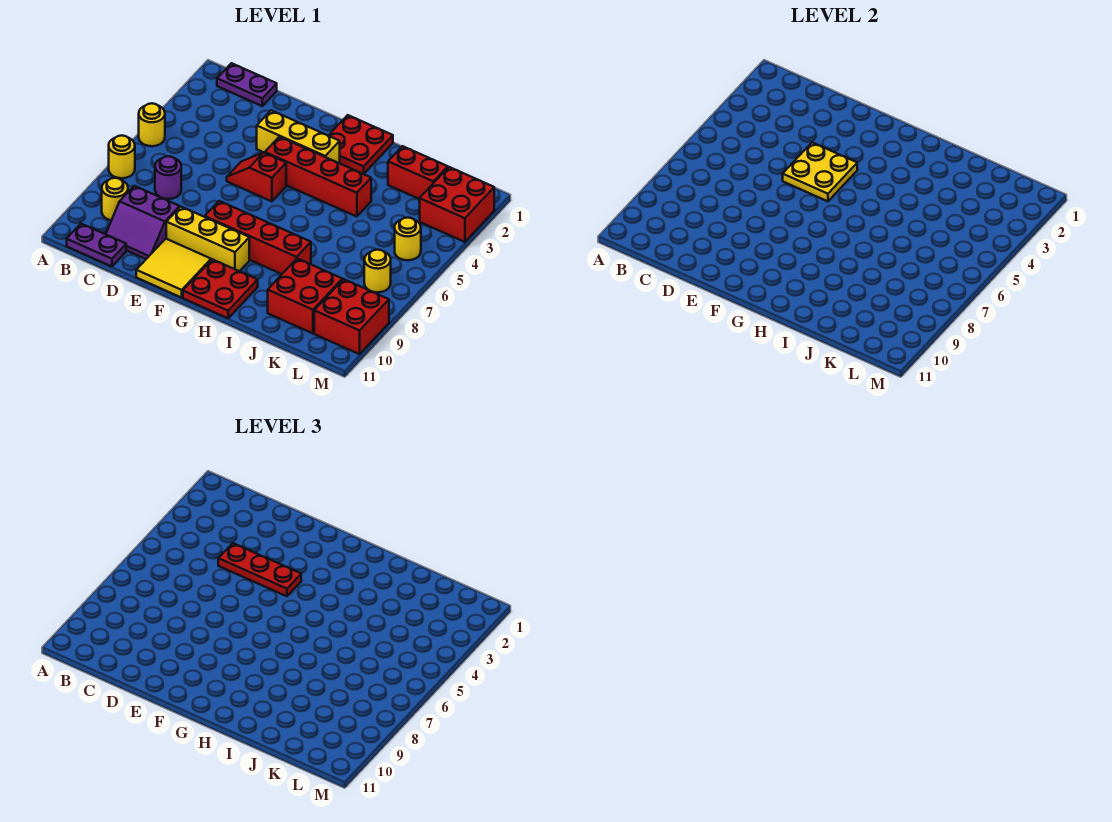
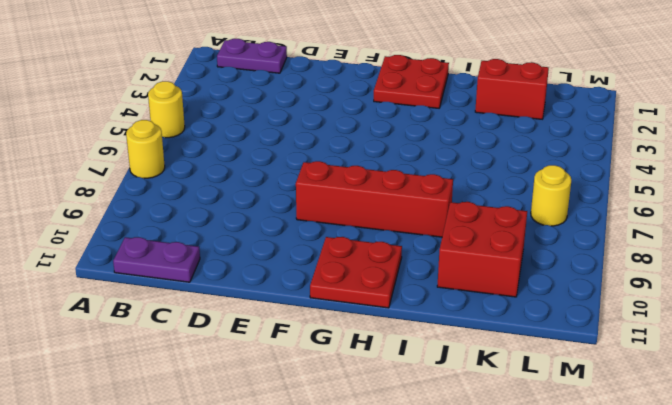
none -> yellow round brick B9 level 1
none -> purple round brick C7 level 1
none -> purple slope C9:D10 level 1 top 9

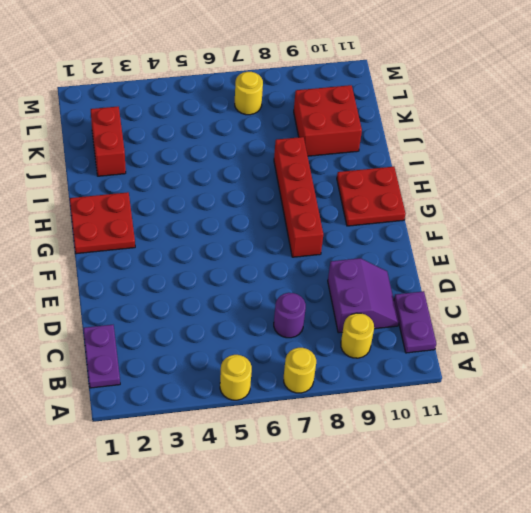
none -> yellow brick E3:G3 level 1
none -> red slope E5:F5 level 1 top F
none -> yellow brick E9:G9 level 1

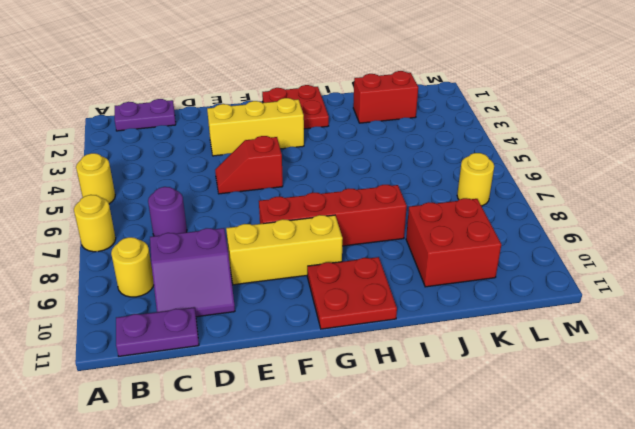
none -> yellow tile E10:F11 level 1
none -> red brick F4:I4 level 1
none -> red brick L2:M3 level 1

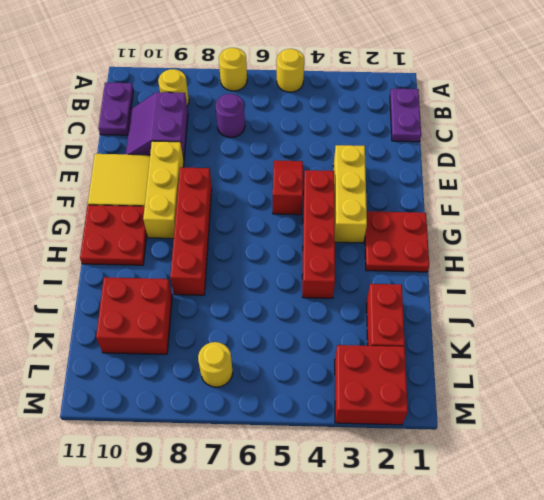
none -> yellow round brick L5 level 1
none -> red brick L9:M10 level 1
none -> yellow plate E4:F5 level 2

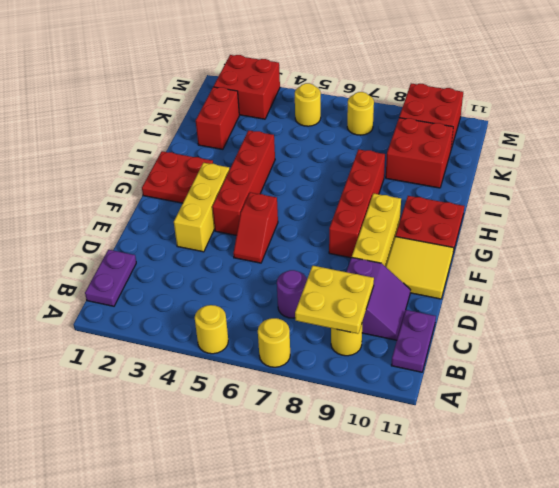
yellow plate B8:C9 level 2 -> yellow plate E4:F5 level 2
none -> red plate D4:F4 level 3

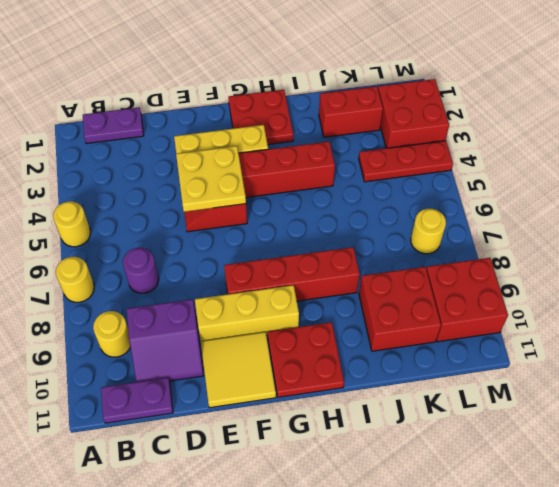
red plate K4:M4 level 1 -> red plate D4:F4 level 3
none -> yellow round brick L5 level 1

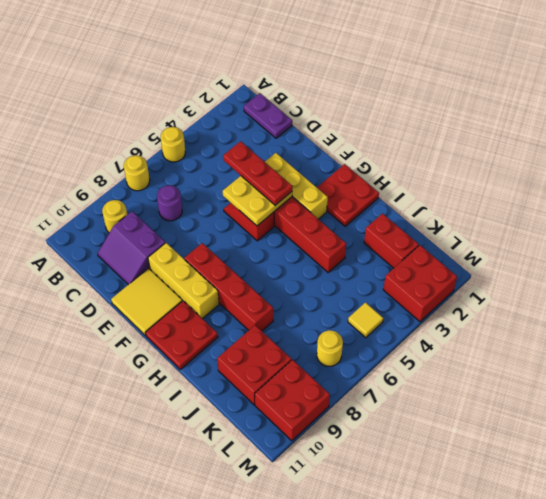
yellow tile L5 level 1 -> yellow round brick L5 level 1
none -> purple plate B11:C11 level 1

